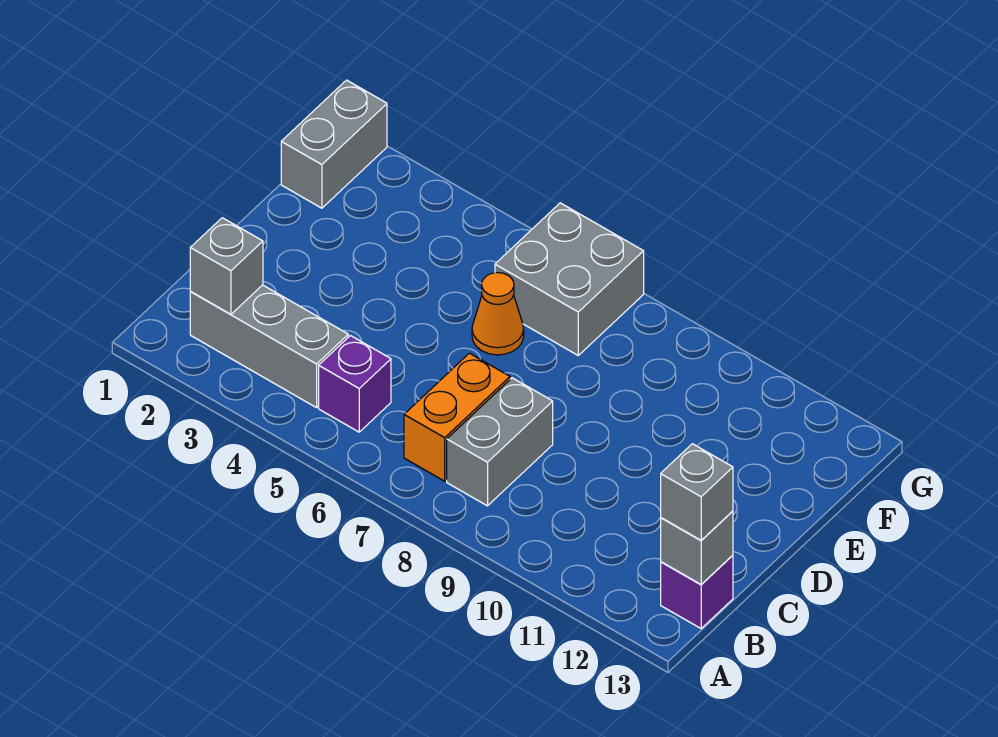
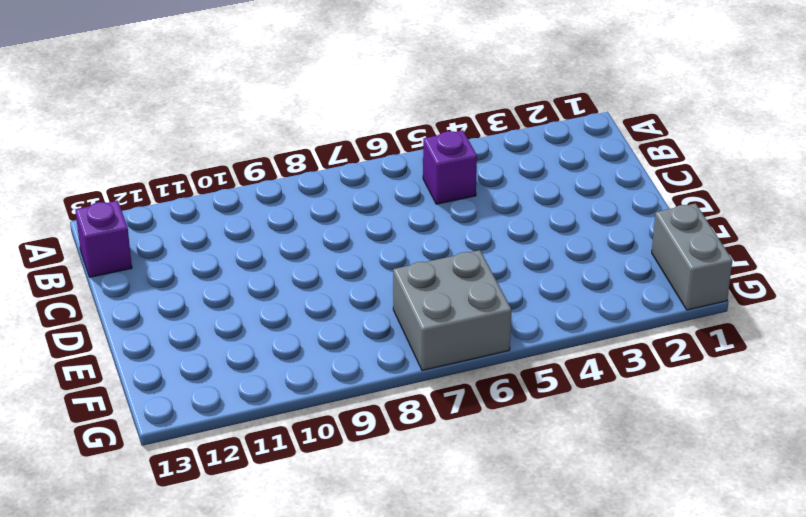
none -> grey brick B2:B4 level 1
none -> orange brick B7:C7 level 1

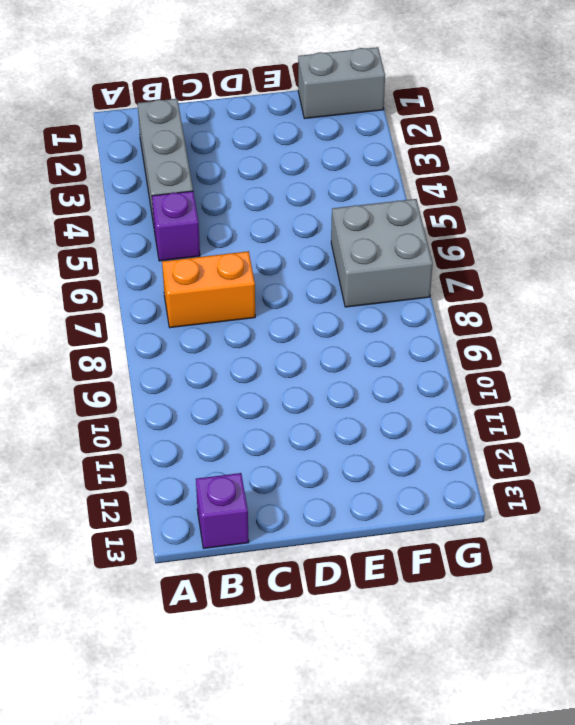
none -> grey brick B8:C8 level 1
none -> orange cone E6 level 1

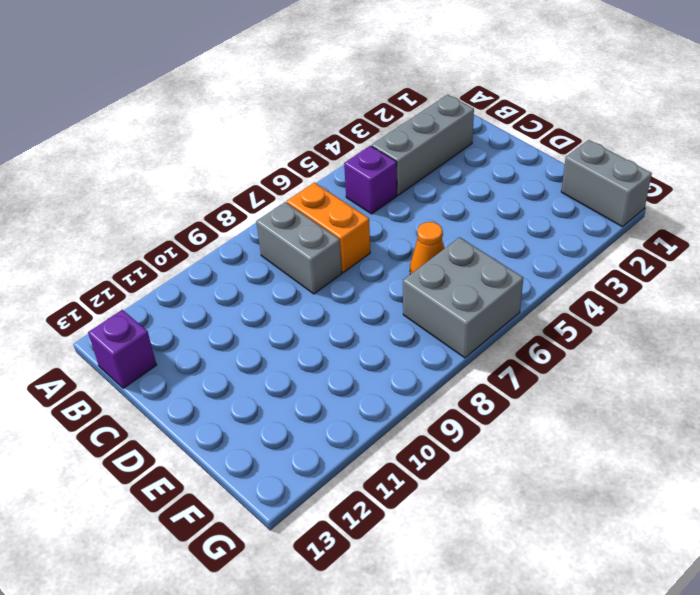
none -> grey brick B2 level 2
none -> grey brick B13 level 2

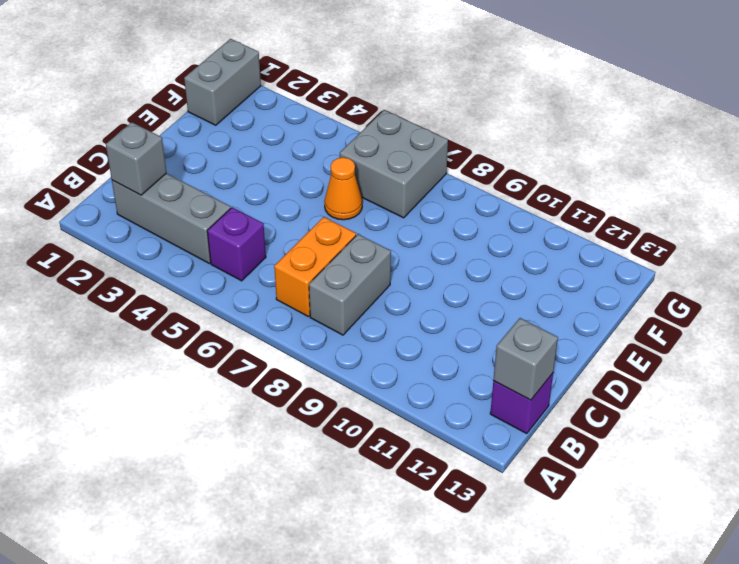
none -> grey brick B13 level 3

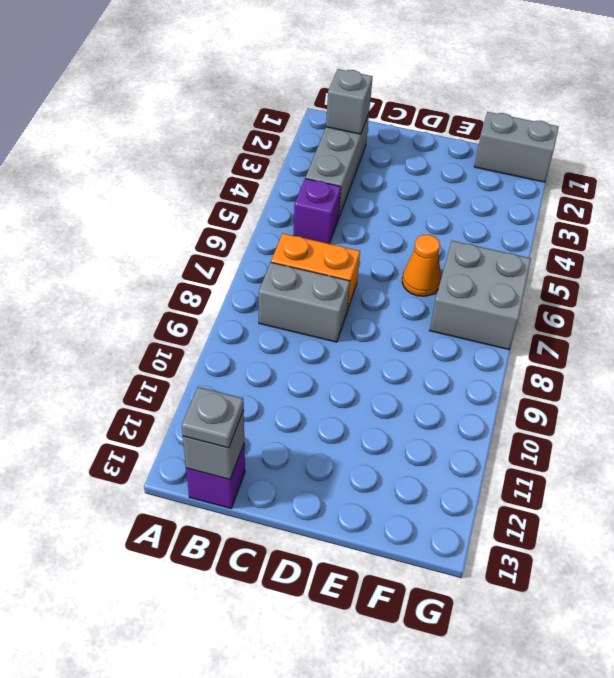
grey plate B13 level 3 -> grey brick B13 level 3

